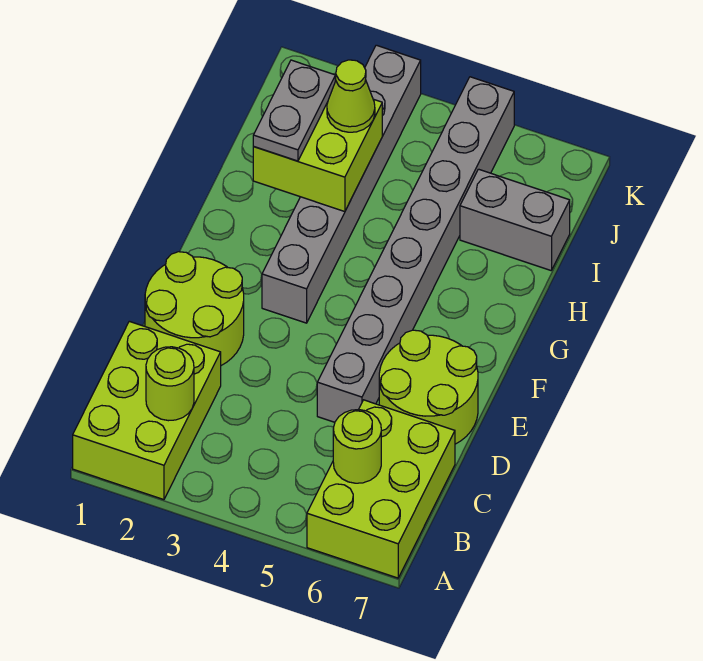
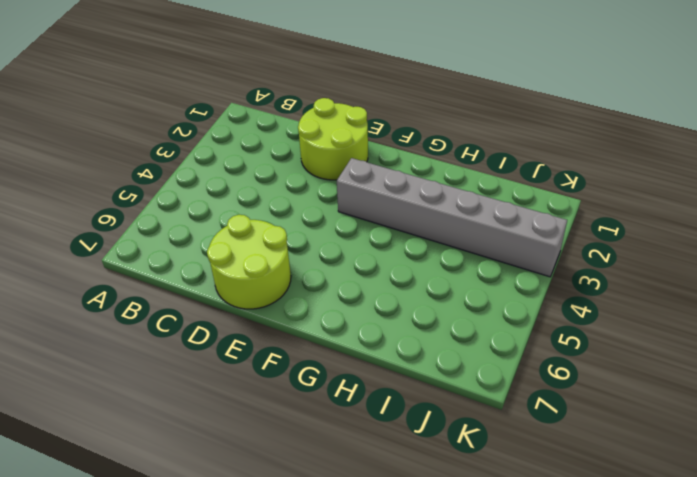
none -> lime brick A1:C2 level 1
none -> lime brick A6:C7 level 1
none -> grey brick D5:K5 level 1

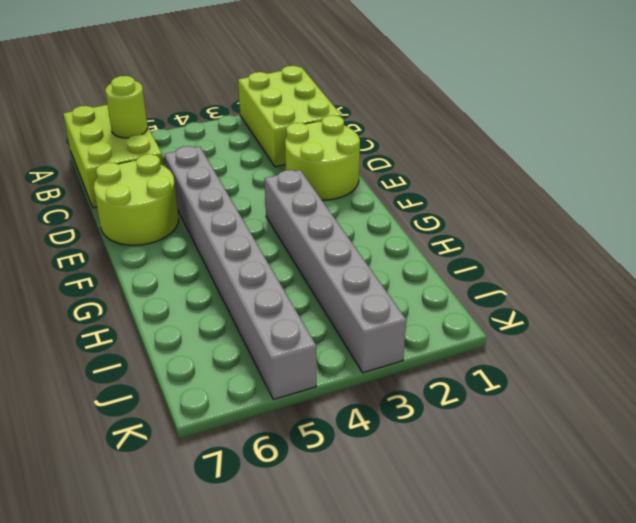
none -> grey brick I6:I7 level 1
none -> lime round brick B2 level 2
none -> lime brick H2:I3 level 2

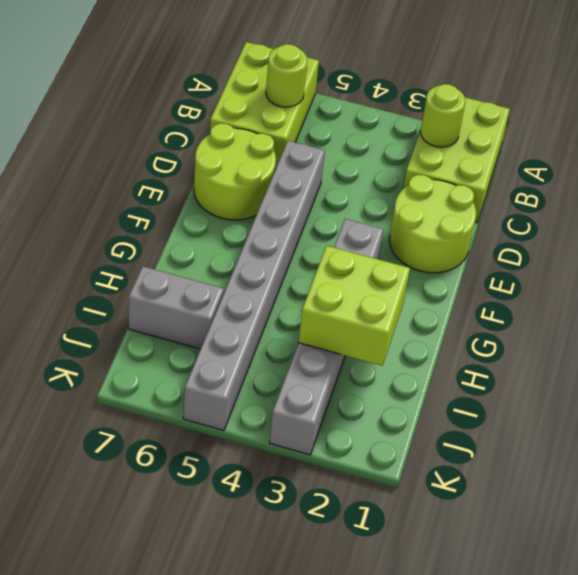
none -> grey plate H2:I2 level 3
none -> lime cone I3 level 3

